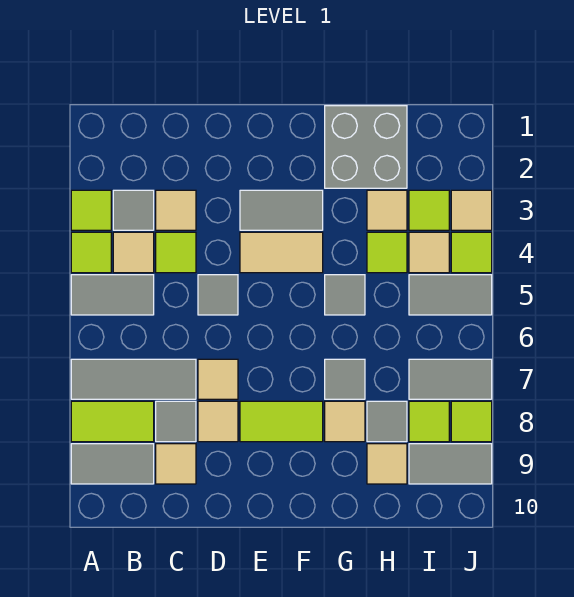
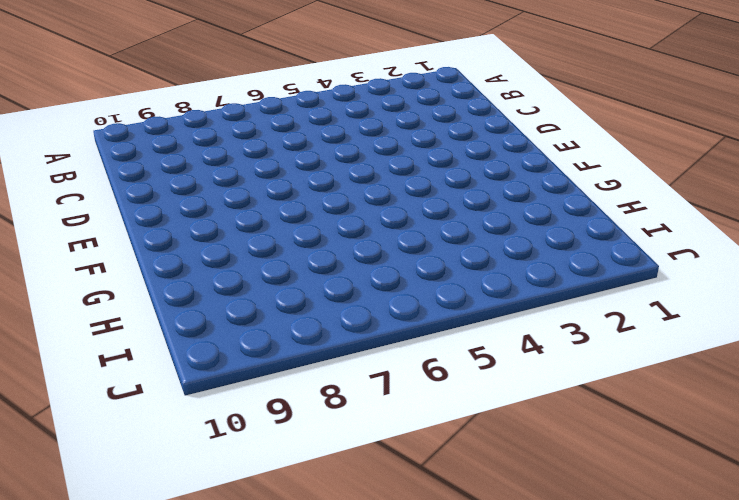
none -> lime tile A3 level 1
none -> lime tile A4 level 1
none -> grey tile A5:B5 level 1
none -> grey tile A7:C7 level 1

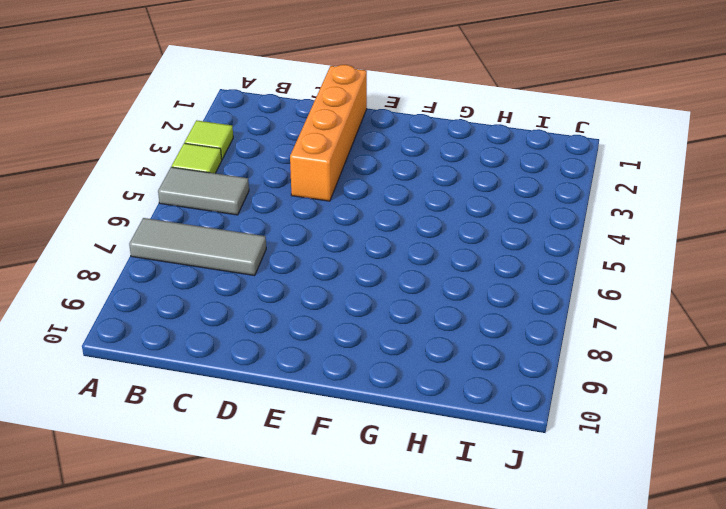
orange brick D1:D4 level 1 -> none
none -> lime tile A8:B8 level 1
none -> grey tile A9:B9 level 1
none -> grey tile B3 level 1
none -> tan tile B4 level 1

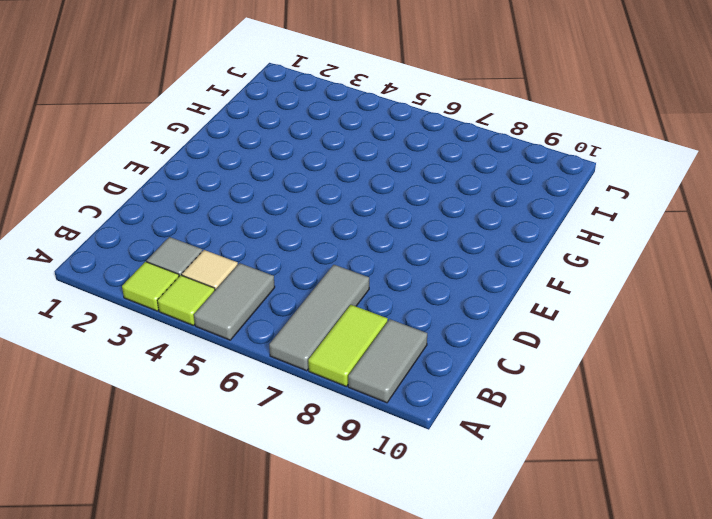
none -> tan tile C3 level 1
none -> lime tile C4 level 1
none -> grey tile C8 level 1
none -> tan tile C9 level 1

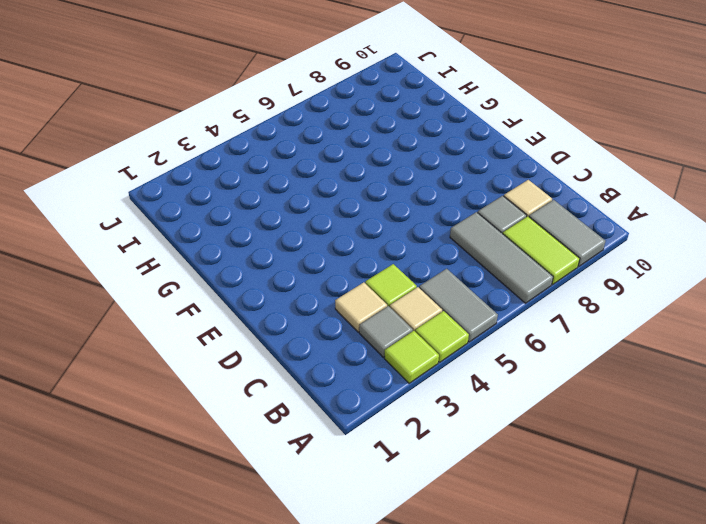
none -> grey tile D5 level 1
none -> tan tile D7 level 1
none -> tan tile D8 level 1
none -> grey tile E3:F3 level 1

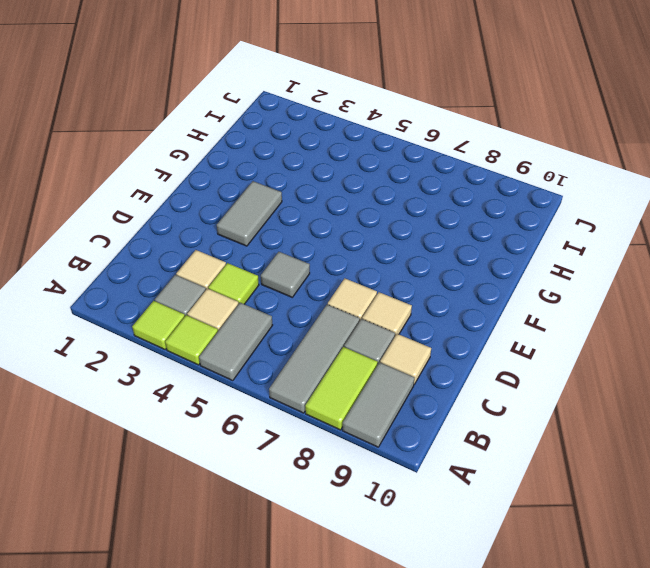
none -> tan tile E4:F4 level 1
none -> lime tile E8:F8 level 1
none -> grey brick G1:H2 level 1
none -> grey tile G5 level 1

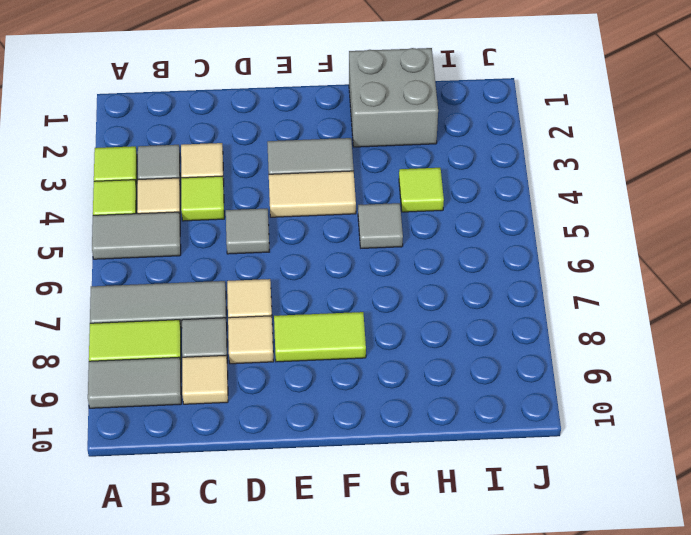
none -> grey tile G7 level 1
none -> tan tile G8 level 1
none -> tan tile H3 level 1
none -> grey tile H8 level 1

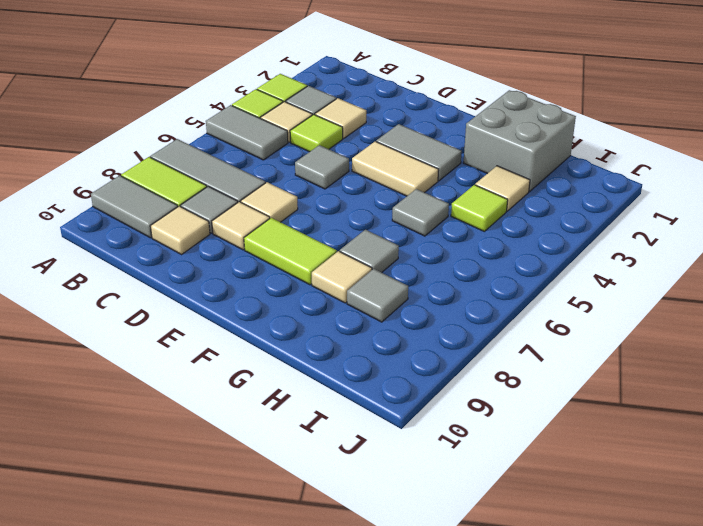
none -> tan tile H9 level 1
none -> lime tile I3 level 1
none -> tan tile I4 level 1
none -> grey tile I5:J5 level 1

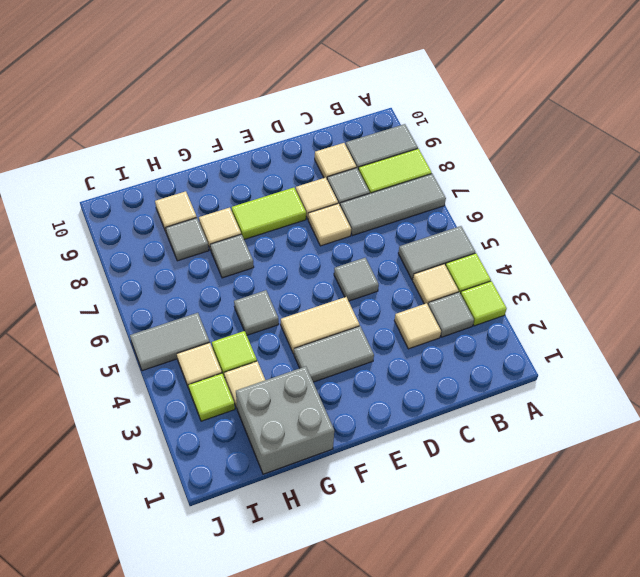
none -> lime tile C4 level 1
none -> grey tile I7:J7 level 1
none -> lime tile I8 level 1
none -> grey tile I9:J9 level 1

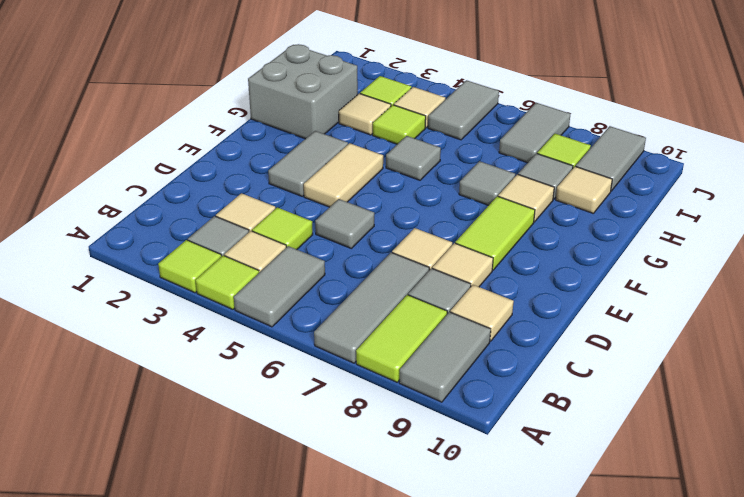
none -> tan tile J3 level 1
none -> lime tile J4 level 1
none -> lime tile J8 level 1

